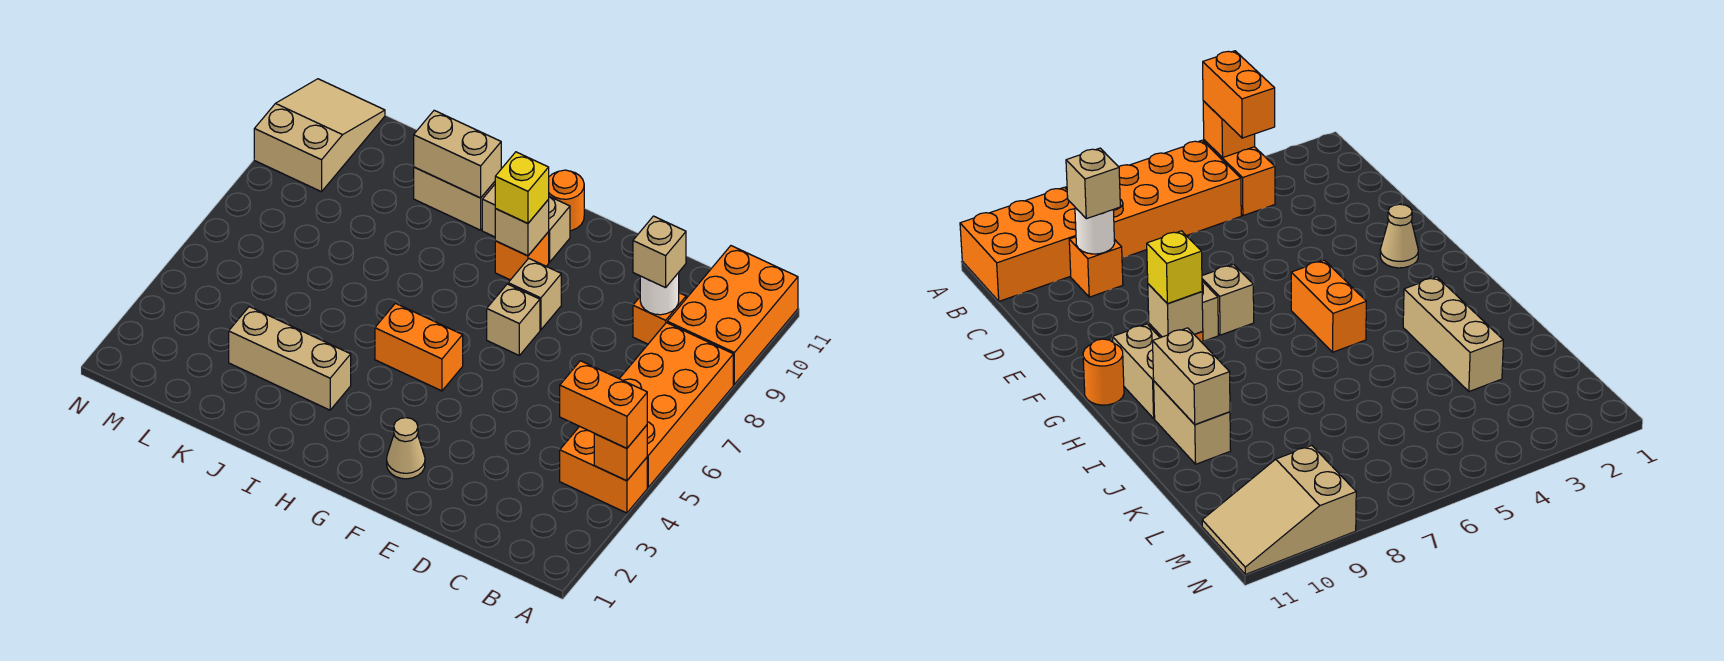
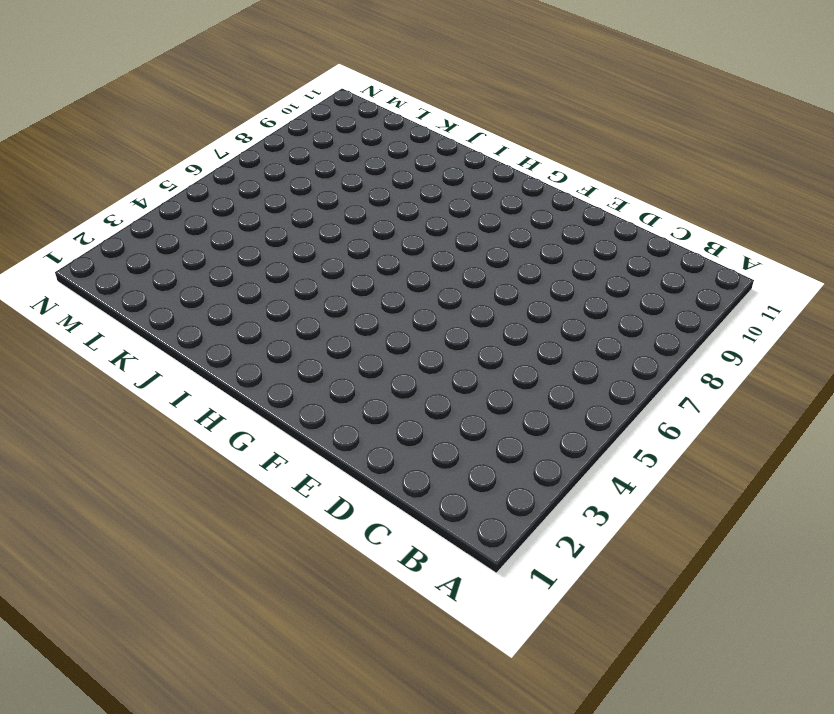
none -> orange brick A4:B4 level 1
none -> orange brick A5:B8 level 1
none -> orange brick A9:B11 level 1

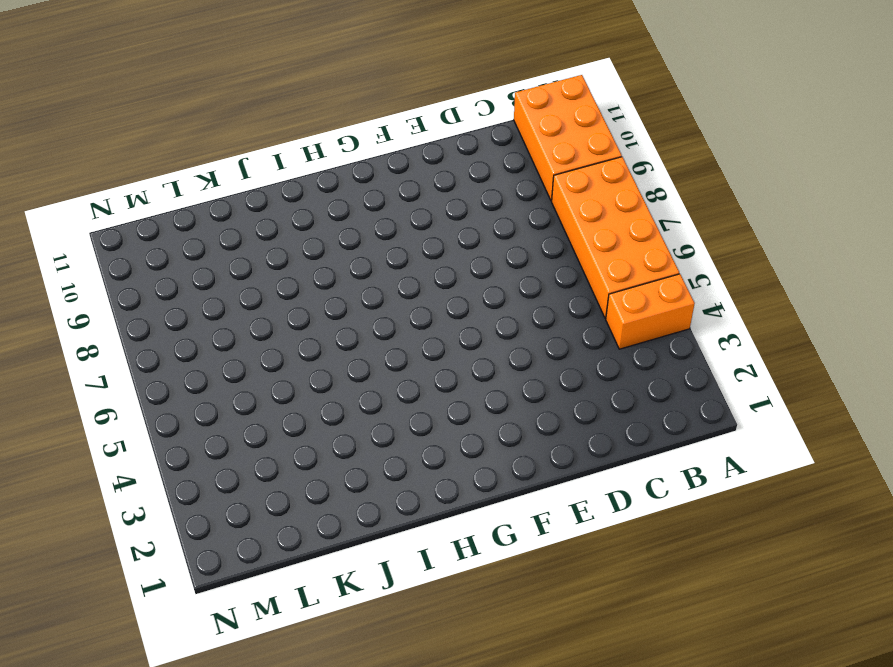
none -> orange brick C9 level 1
none -> tan cone F2 level 1
none -> tan brick F7 level 1

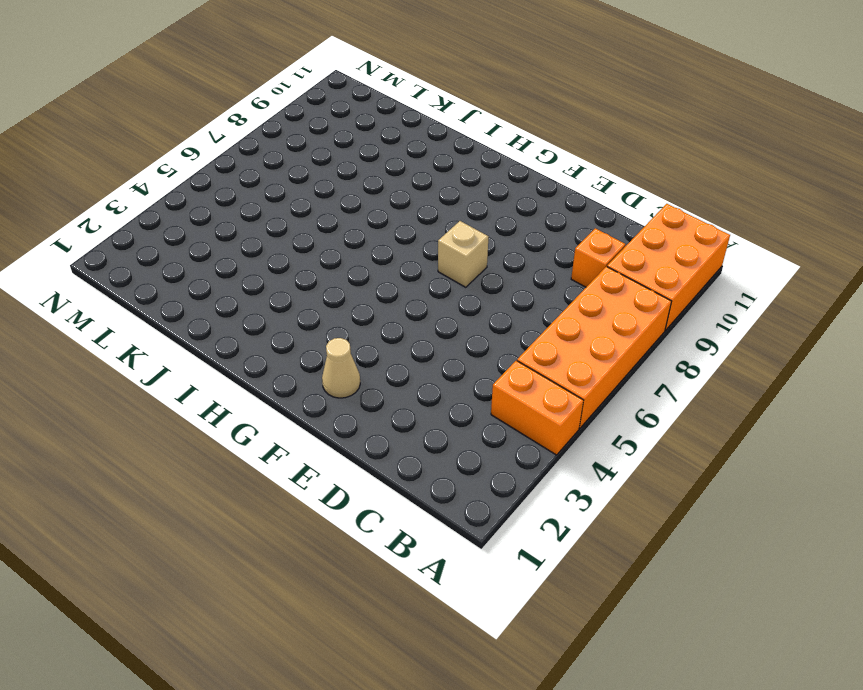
none -> tan brick F8 level 1
none -> orange brick G5:H5 level 1
none -> orange brick G9 level 1

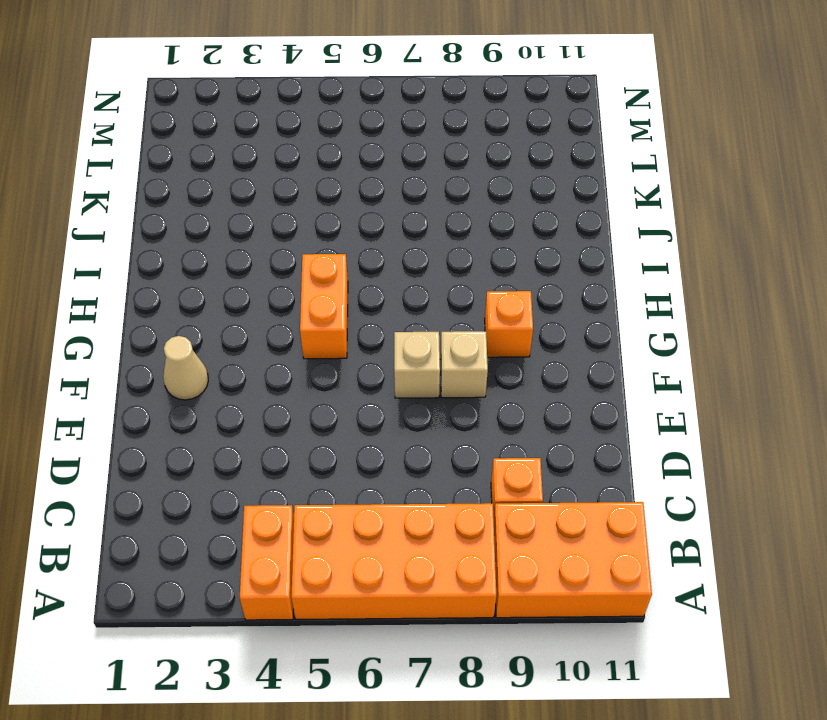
none -> tan brick G10:H10 level 1
none -> orange round brick G11 level 1
none -> tan brick I3:K3 level 1

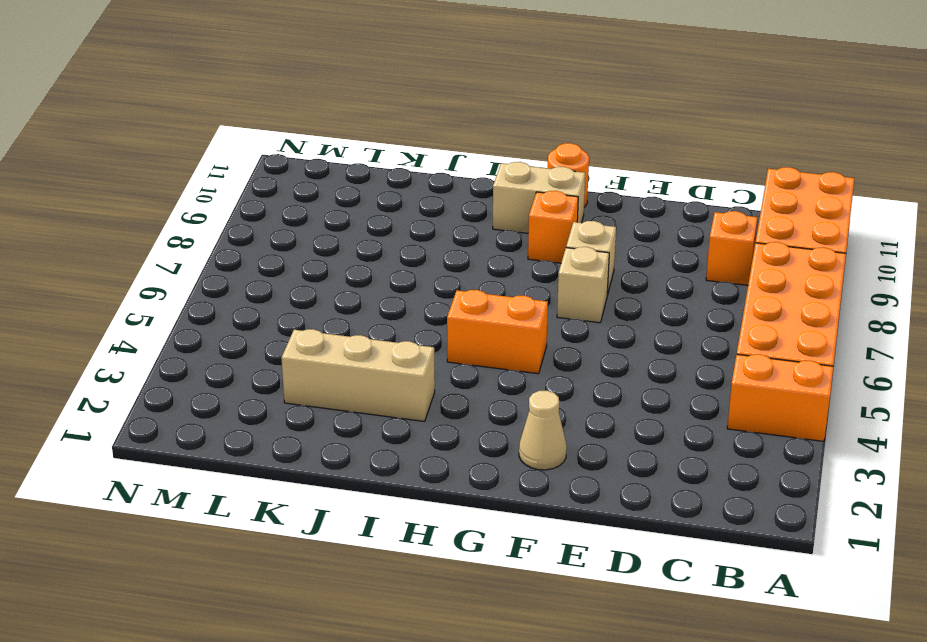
none -> tan brick I10:J10 level 1
none -> tan slope M9:N11 level 1 top 9
none -> orange brick A4 level 2

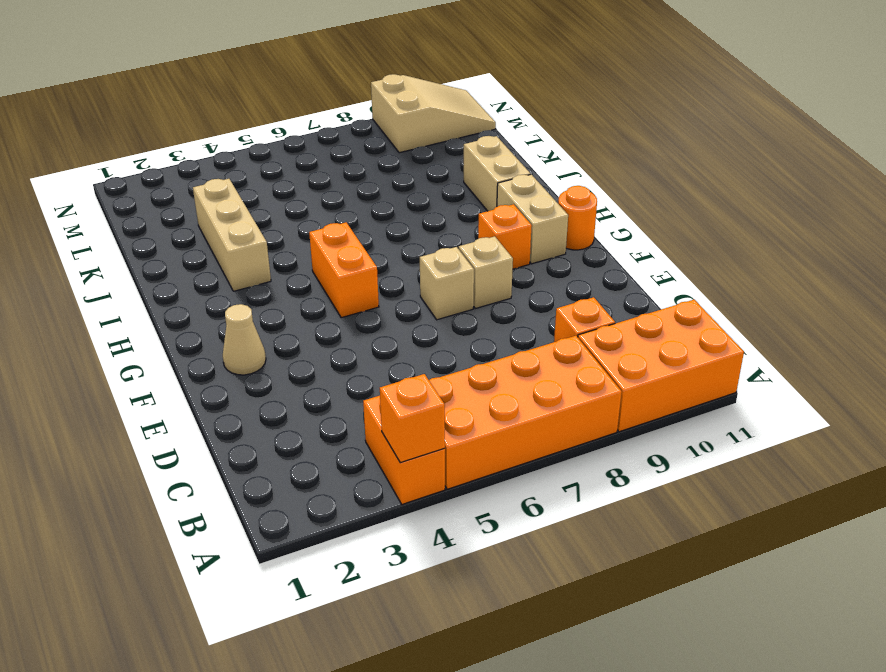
none -> white round brick C9 level 2
none -> tan brick G9 level 2
none -> tan brick I10:J10 level 2

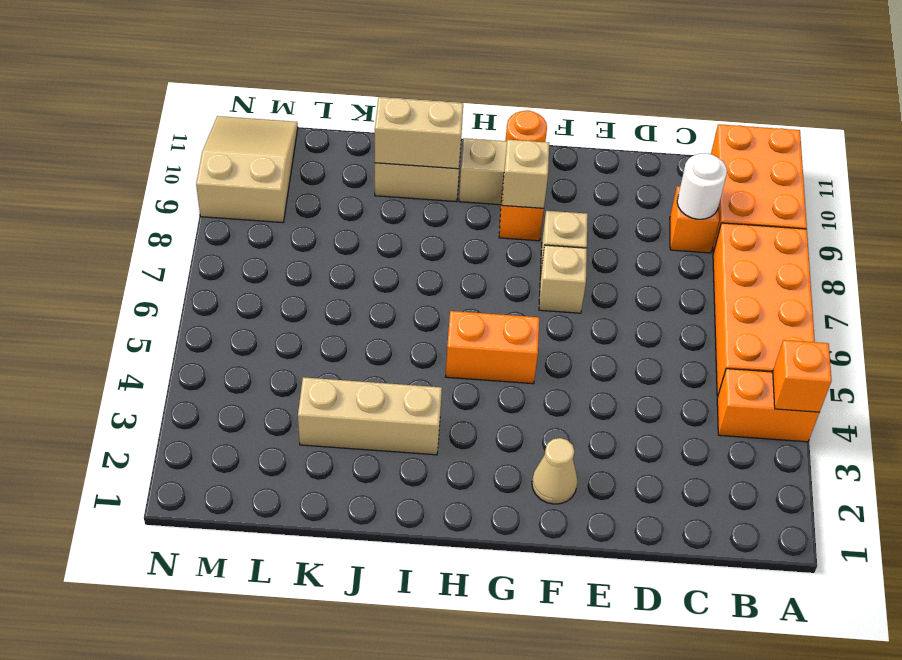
none -> orange brick A4:B4 level 3
none -> tan brick C9 level 3
none -> yellow brick G9 level 3

